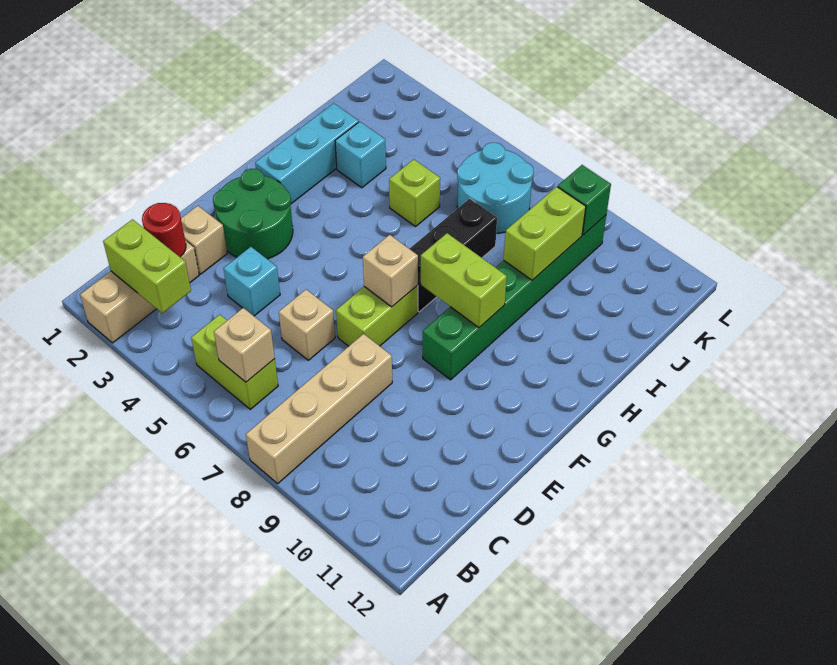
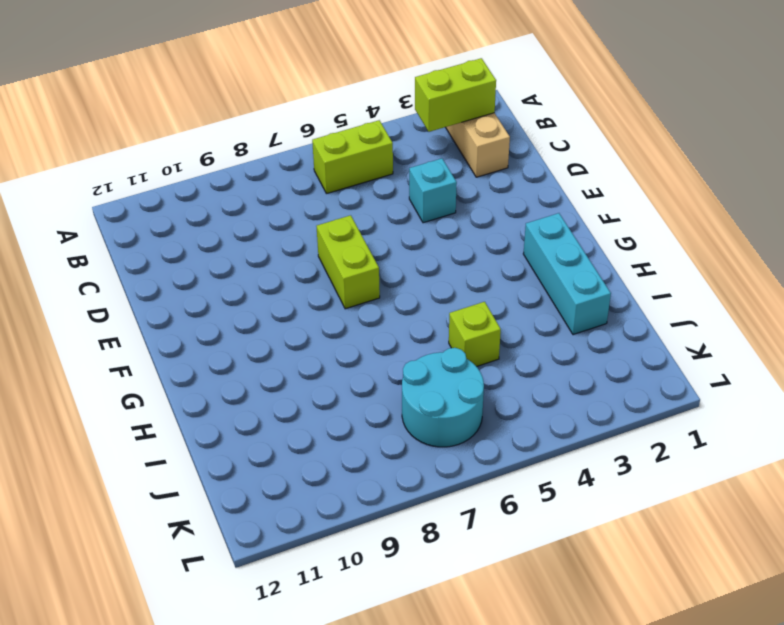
none -> tan brick A8:D8 level 1
none -> tan brick D2 level 1
none -> tan brick D6 level 1

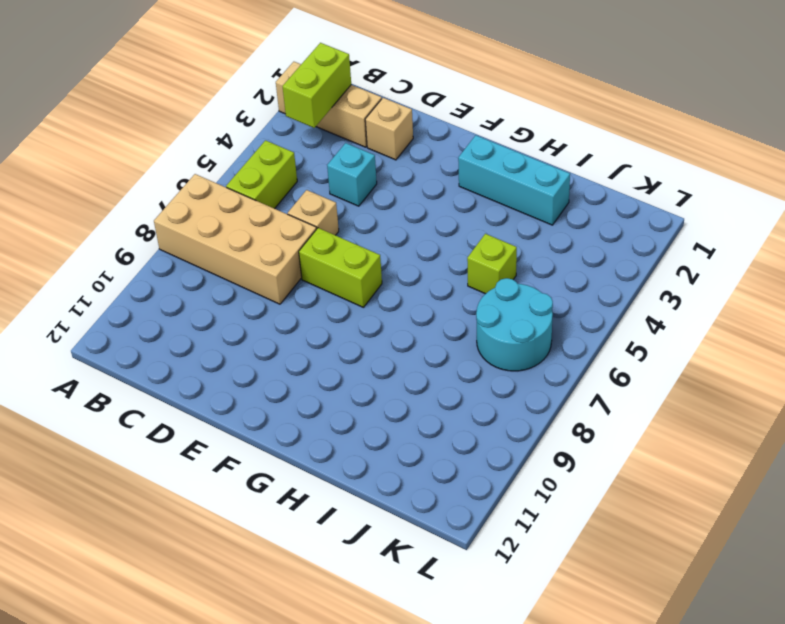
tan brick A7:D8 level 1 -> tan brick A8:D8 level 1
none -> green round brick E2:F3 level 1
none -> green brick F9:K9 level 1
none -> black brick G7:I7 level 1

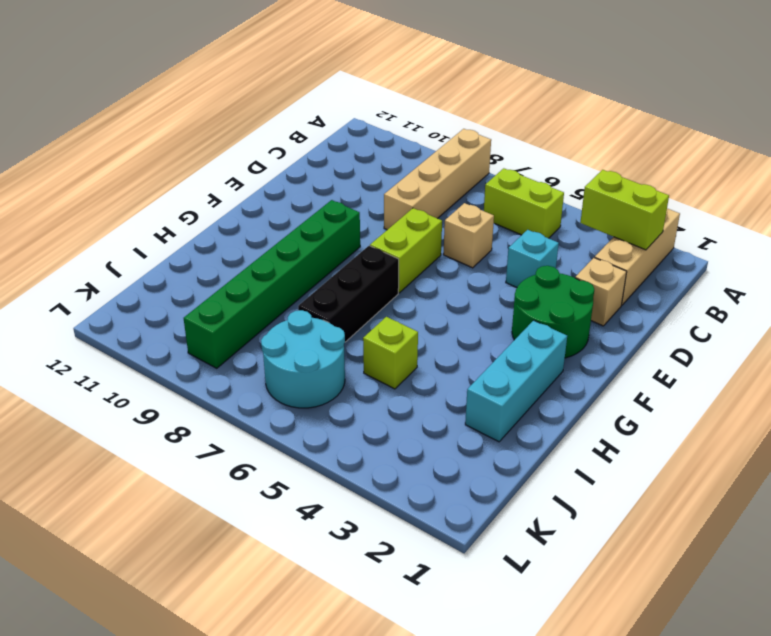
none -> cyan brick I3 level 1
none -> tan brick B6 level 2
none -> red round brick C2 level 2

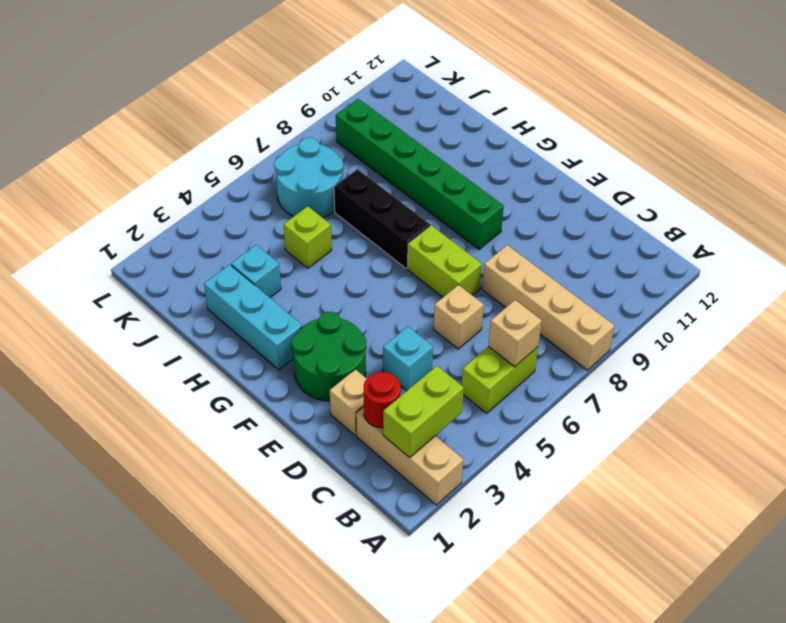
none -> tan brick F7 level 2
none -> lime brick G8:G9 level 2
none -> lime brick I9:J9 level 2

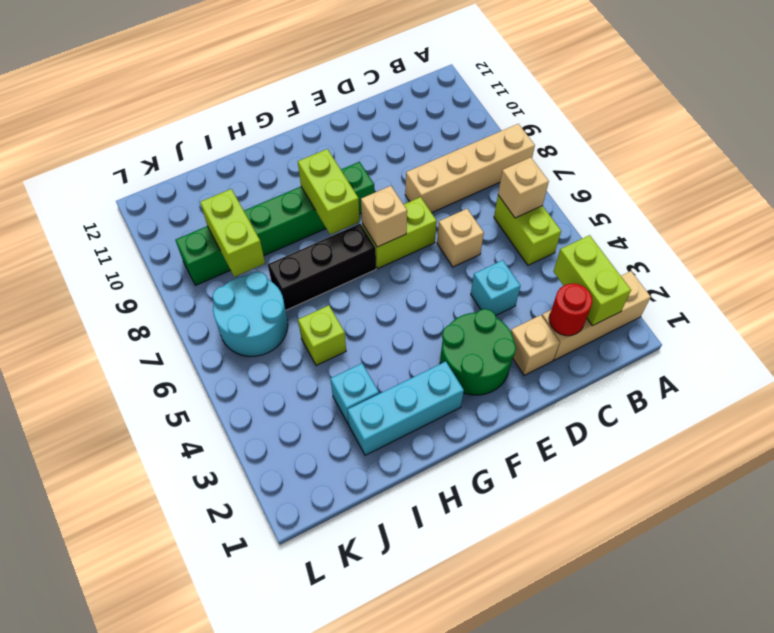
lime brick J8:J9 level 2 -> lime brick I9:J9 level 2
none -> green brick K9 level 2

